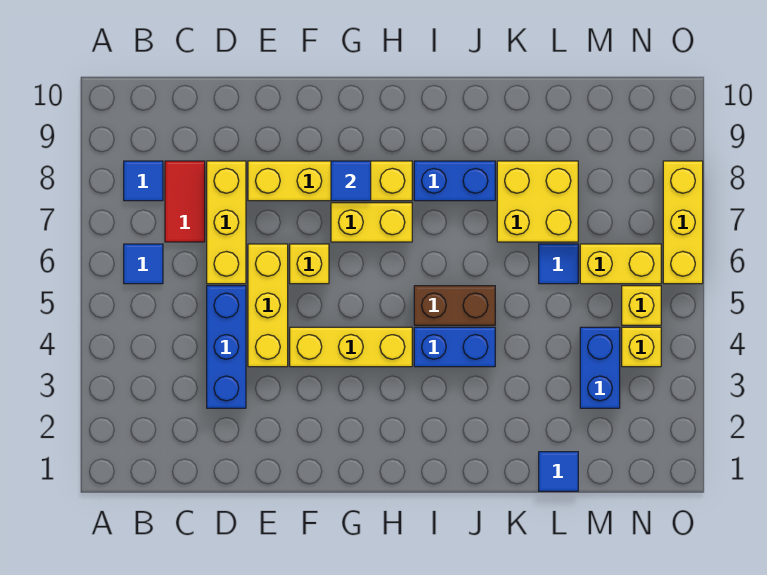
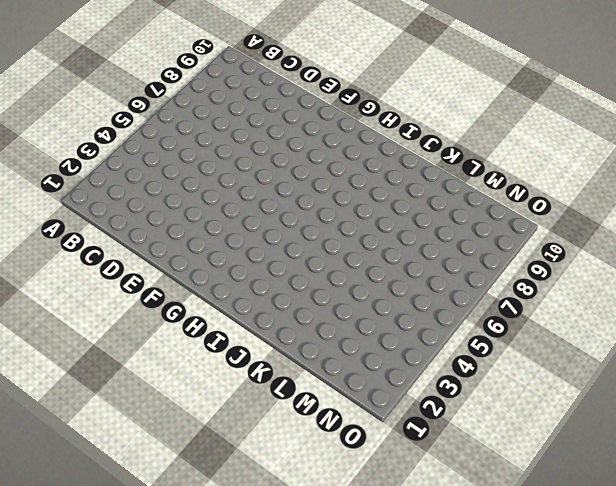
none -> blue tile B6 level 1
none -> blue tile B8 level 1
none -> red tile C7:C8 level 1

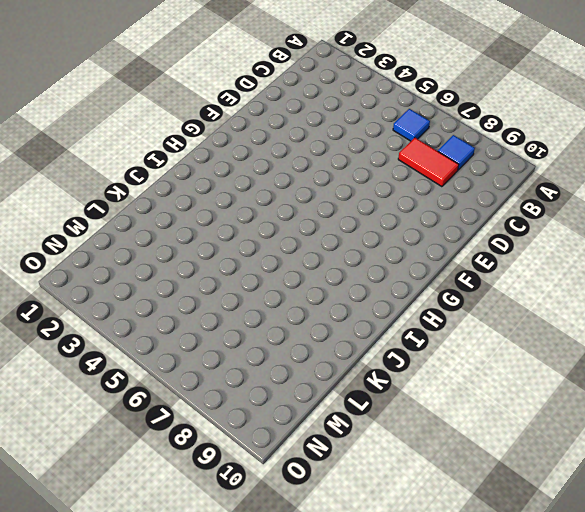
none -> blue brick D3:D5 level 1
none -> yellow brick D6:D8 level 1
none -> yellow brick E4:E6 level 1

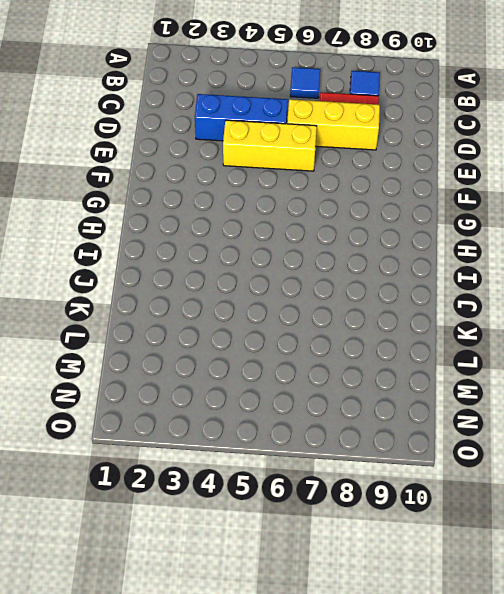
none -> yellow brick E8:H8 level 1
none -> yellow brick F4:H4 level 1
none -> yellow brick F6 level 1

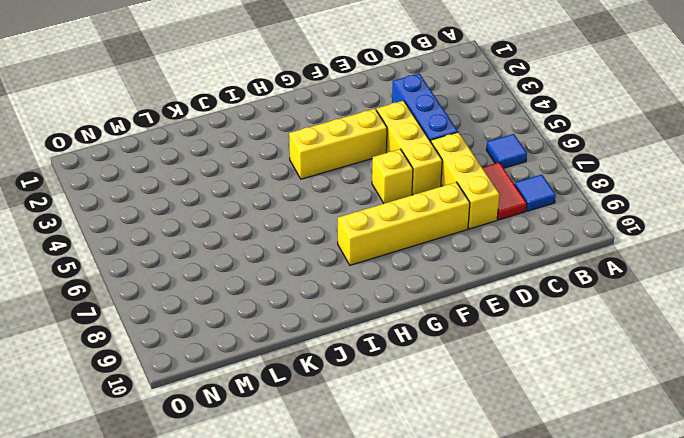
none -> yellow brick G7:H7 level 1
none -> blue brick I4:J4 level 1
none -> brown brick I5:J5 level 1

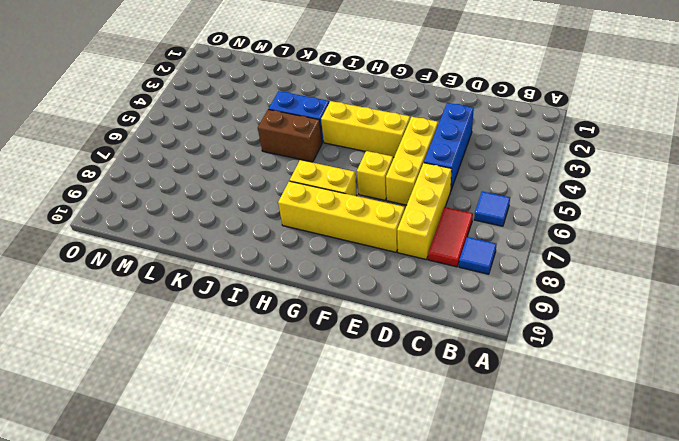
none -> blue brick I8:J8 level 1
none -> yellow brick K7:L8 level 1
none -> blue tile L1 level 1

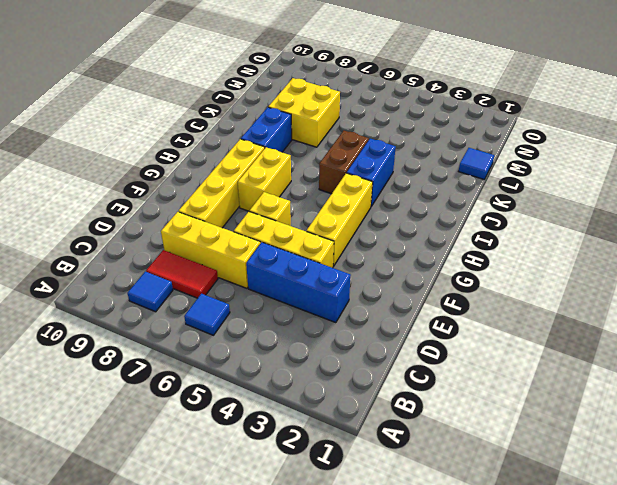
none -> blue tile L6 level 1
none -> blue brick M3:M4 level 1
none -> yellow brick M6:N6 level 1

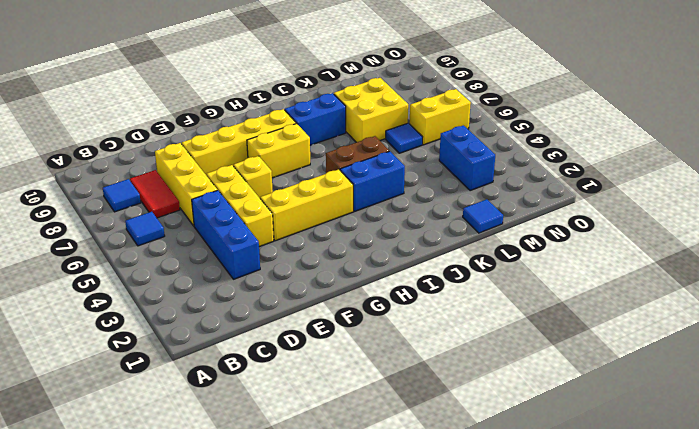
none -> yellow brick N4 level 1
none -> yellow brick N5 level 1
none -> yellow brick O6:O8 level 1

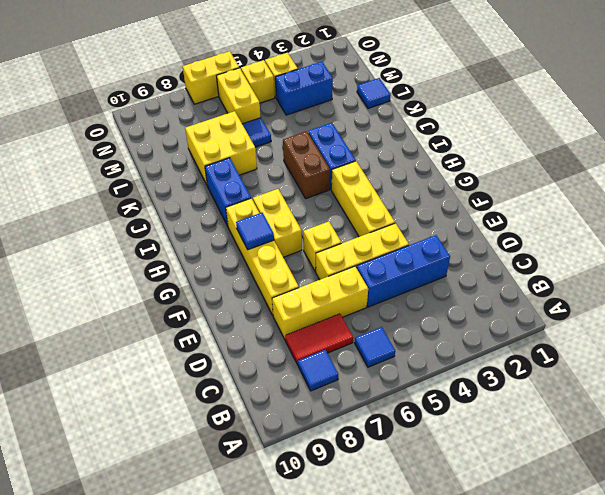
yellow brick O6:O7 level 1 -> yellow brick O6:O8 level 1

